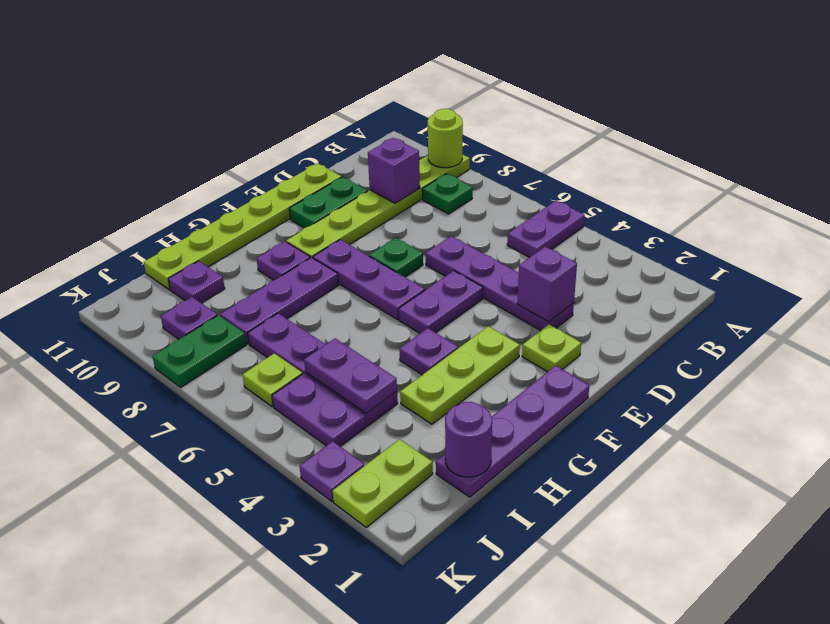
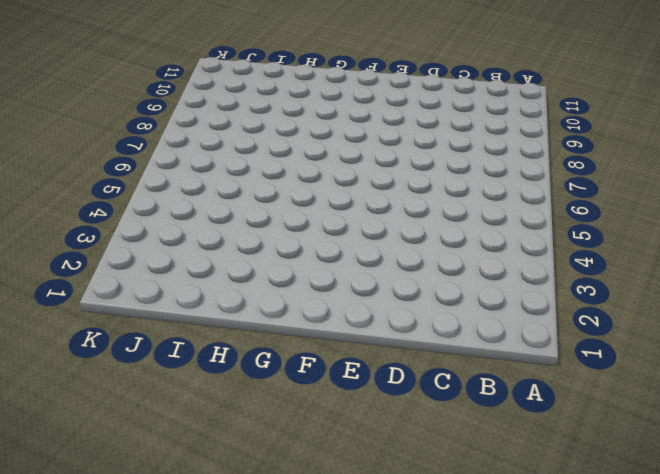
none -> purple plate A5:B5 level 1
none -> lime plate A9:F9 level 1
none -> green plate B8 level 1

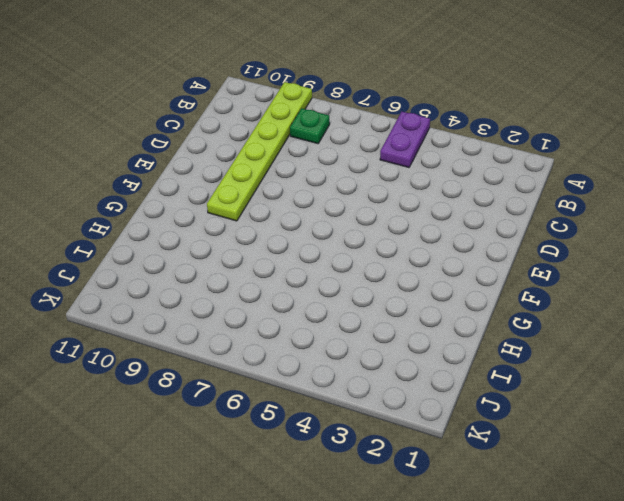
none -> purple plate D3:D6 level 1
none -> green plate D10:E10 level 1
none -> lime plate D11:I11 level 1

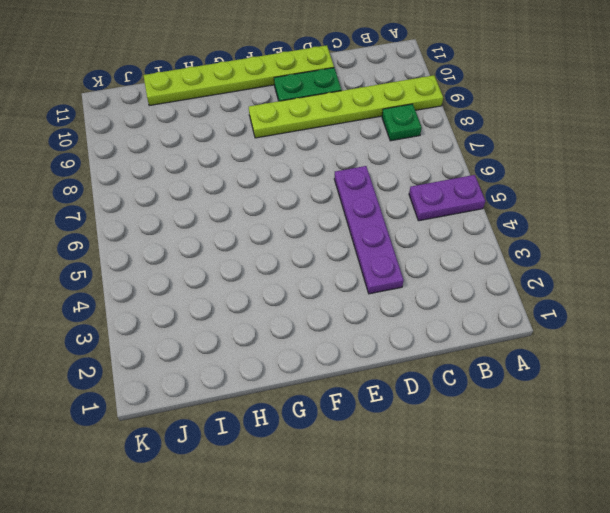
none -> lime plate E2 level 1
none -> purple plate E5:F5 level 1
none -> green plate E7 level 1

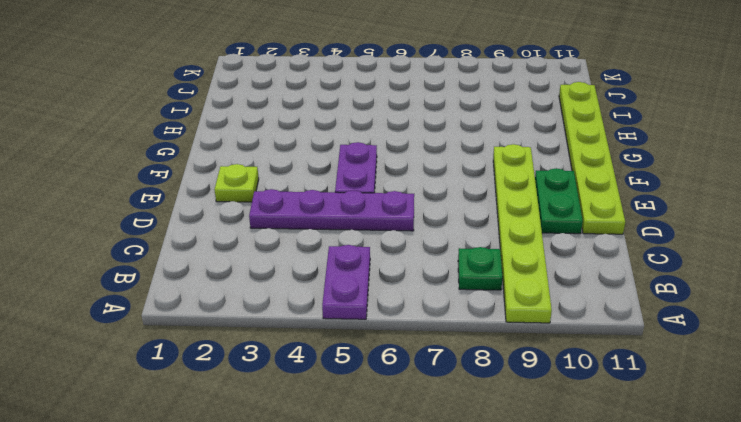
none -> green plate E7 level 1
none -> purple plate F1:I1 level 1
none -> lime plate F3:H3 level 1

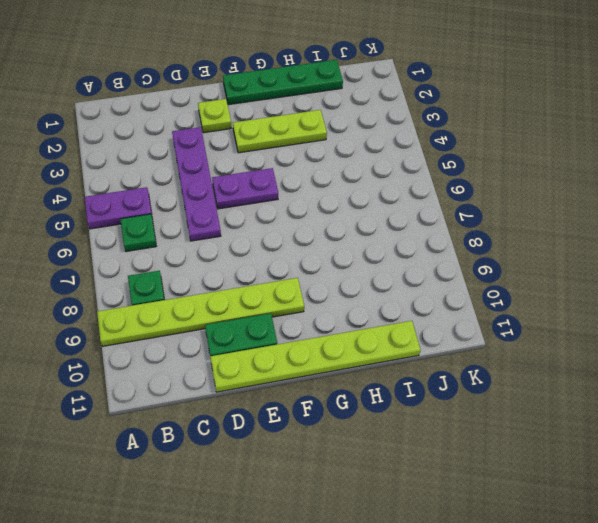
green plate B6 level 1 -> green plate E7 level 1
green plate F1:I1 level 1 -> purple plate F1:I1 level 1
none -> purple plate F6:F8 level 1
none -> purple plate G4 level 1
none -> purple plate G8:I8 level 1

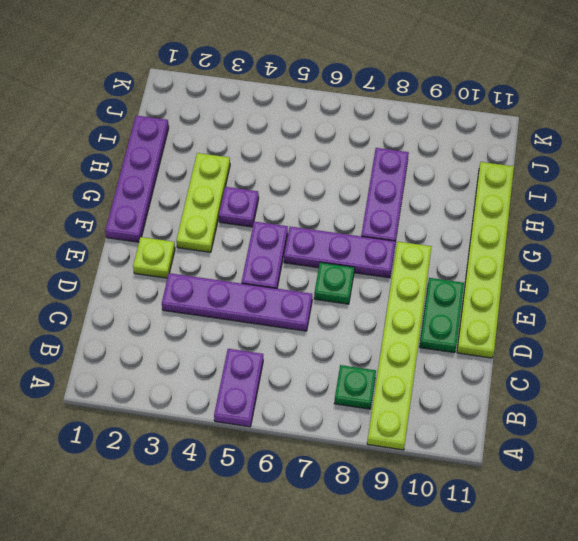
none -> purple plate G9 level 1
none -> purple plate I4:I7 level 1
none -> purple plate I10 level 1

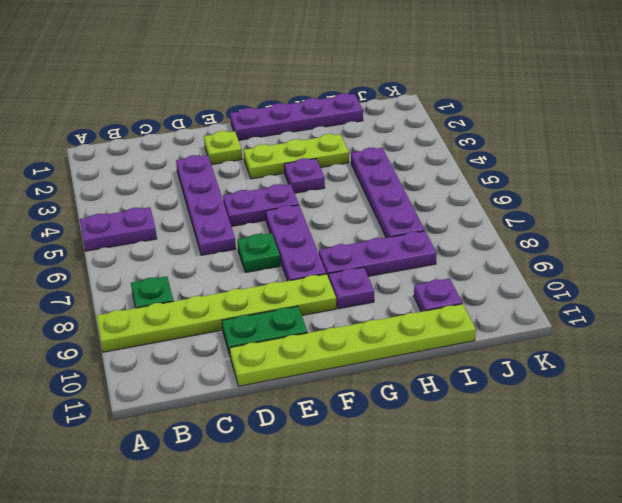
none -> lime plate J2:K2 level 1
none -> purple plate J4:J5 level 1
none -> lime plate J6 level 1

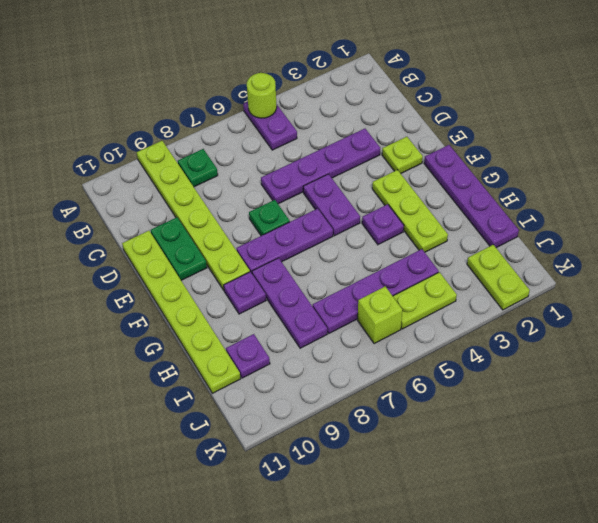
lime round brick A5 level 2 -> lime round brick A9 level 2
lime plate J4:J5 level 1 -> purple plate J4:J5 level 1
lime brick J6 level 1 -> lime plate J6 level 1
none -> green plate J8:K8 level 1
none -> purple plate J9 level 1
none -> purple plate K3 level 1

